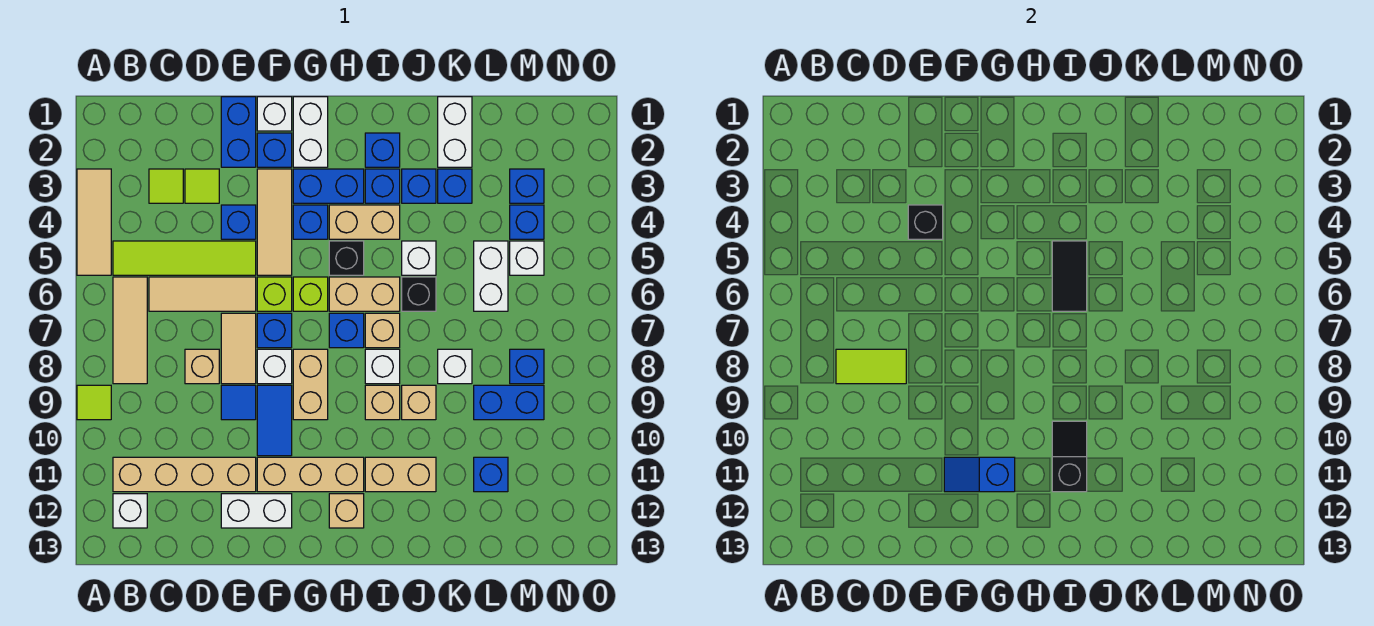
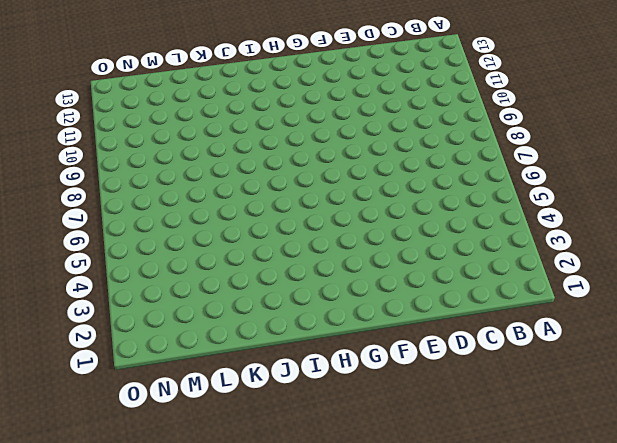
none -> tan tile A3:A5 level 1
none -> lime tile A9 level 1
none -> lime tile B5:E5 level 1
none -> tan tile B6:B8 level 1

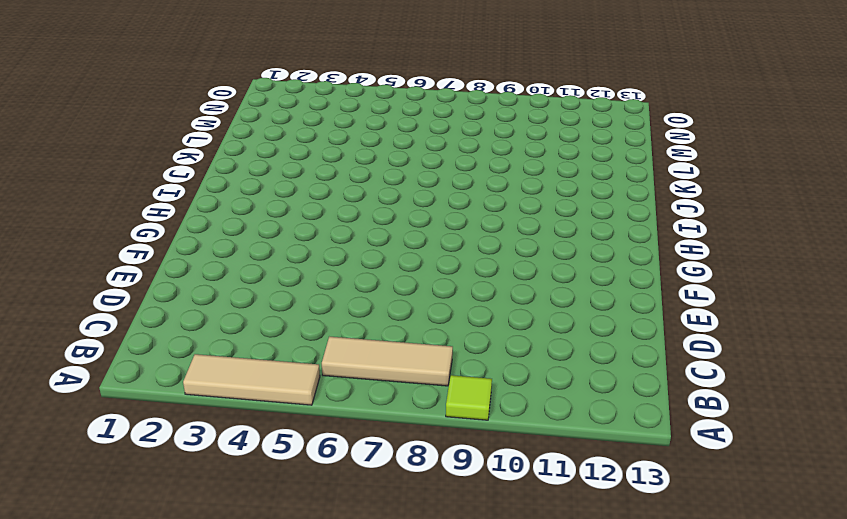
none -> lime tile B5:E5 level 1
none -> tan brick B11:E11 level 1
none -> white brick B12 level 1
none -> lime tile C3 level 1

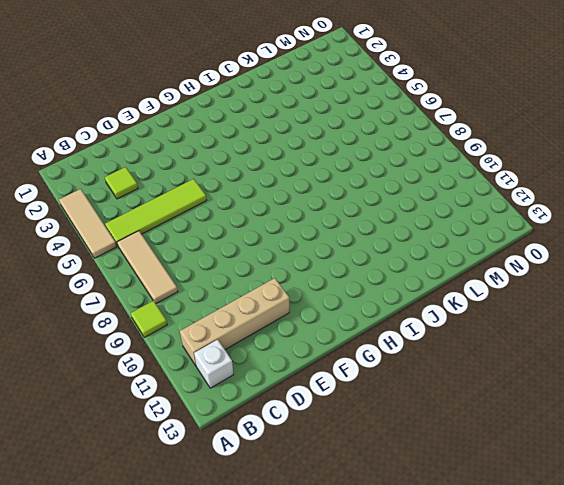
none -> tan tile C6:E6 level 1
none -> lime tile D3 level 1
none -> tan brick D8 level 1
none -> blue brick E1:E2 level 1

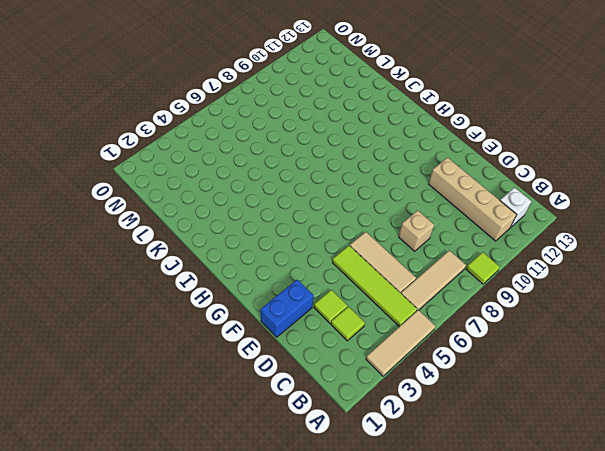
none -> blue brick E4 level 1
none -> tan tile E7:E8 level 1
none -> blue tile E9 level 1
none -> white brick E12:F12 level 1

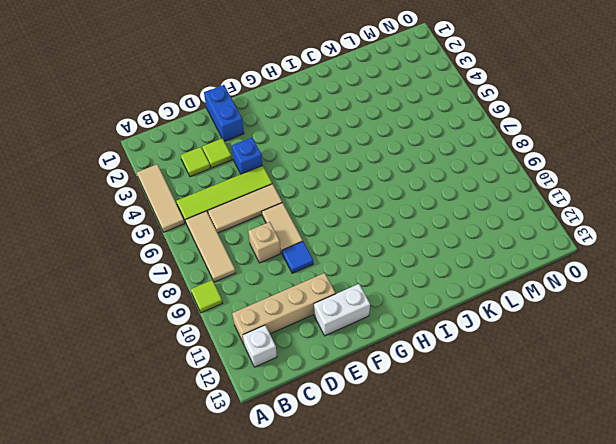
none -> white brick F1 level 1
none -> blue brick F2 level 1
none -> tan tile F3:F5 level 1
none -> lime brick F6 level 1

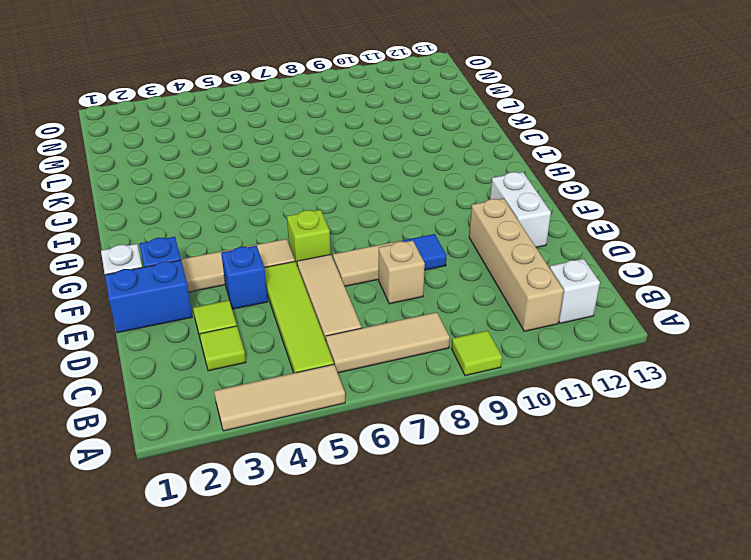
none -> blue brick F7 level 1
none -> white brick F8 level 1
none -> blue tile F9:F10 level 1
none -> tan brick F11:H11 level 1

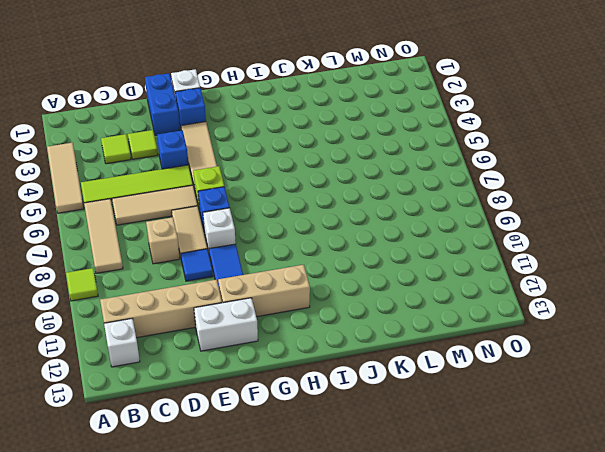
none -> white brick G1:G2 level 1
none -> blue brick G3:H3 level 1
none -> blue brick G4 level 1
none -> lime brick G6 level 1

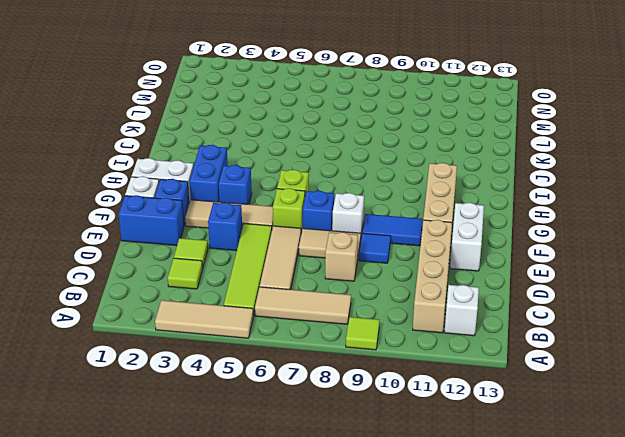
none -> tan brick G8:G9 level 1
none -> tan brick H4:I4 level 1
none -> black brick H5 level 1
none -> tan brick H6:I6 level 1

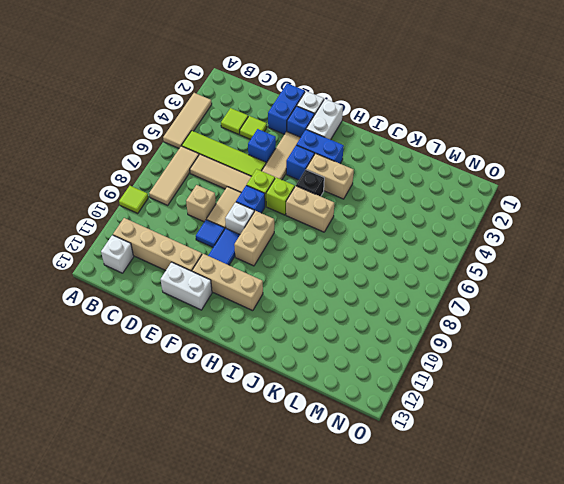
none -> blue brick H7 level 1
none -> tan brick H12 level 1
none -> blue brick I2 level 1
none -> blue brick I3 level 1

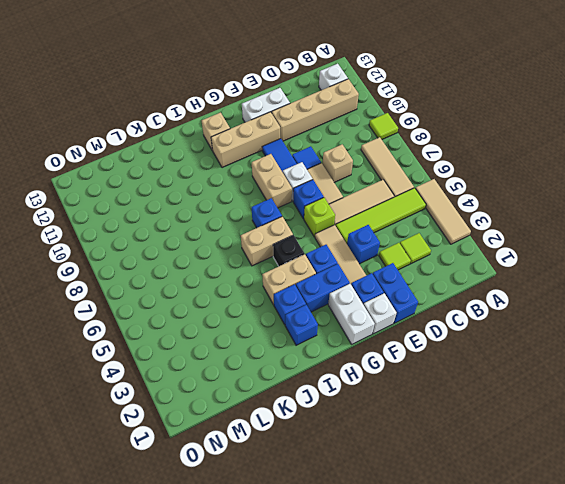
none -> lime brick G6 level 1
none -> tan brick I7 level 1
none -> white brick I8 level 1
none -> tan brick I9 level 1

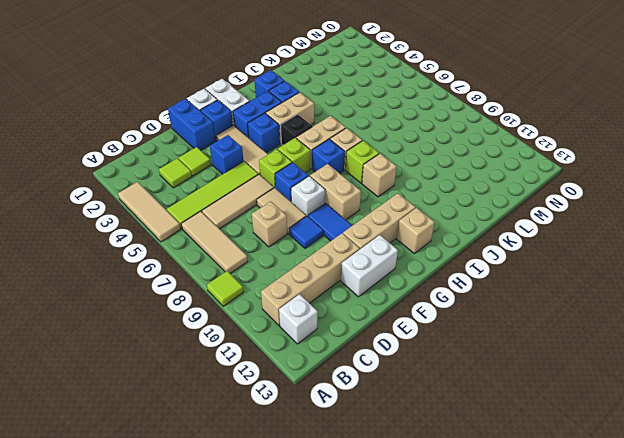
lime brick I8 level 1 -> white brick I8 level 1
none -> tan brick I11:J11 level 1
none -> blue brick J3 level 1
none -> white brick J5 level 1
none -> black brick J6 level 1

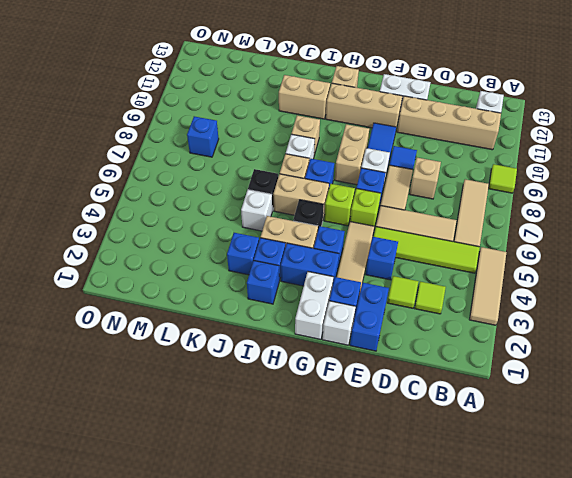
none -> tan brick J9 level 1
none -> white brick K1:K2 level 1
none -> blue brick K3 level 1
none -> white brick K8 level 1

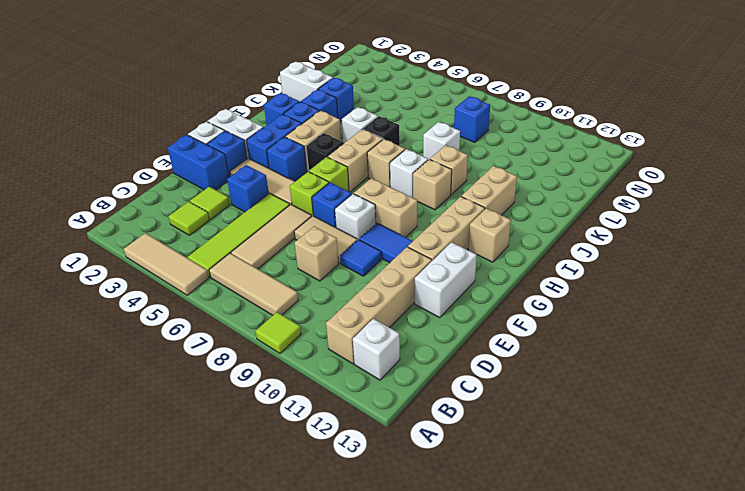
none -> blue brick H7 level 1
none -> white brick L5:L6 level 1
none -> blue brick L9:M9 level 1
none -> blue brick L11 level 1

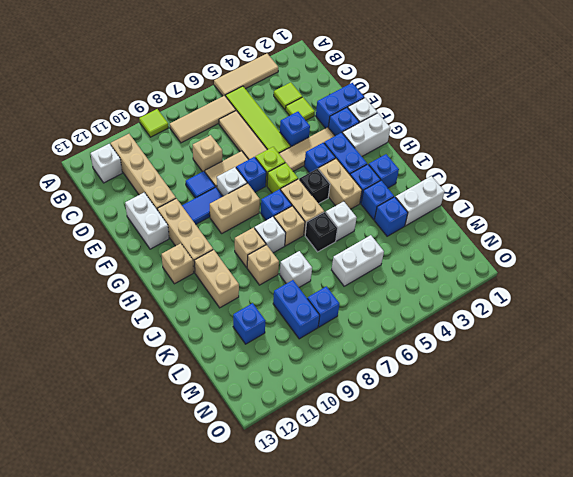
none -> blue brick M3 level 1
none -> blue brick M4 level 1
none -> white brick M5 level 1
none -> lime tile C8:D8 level 2

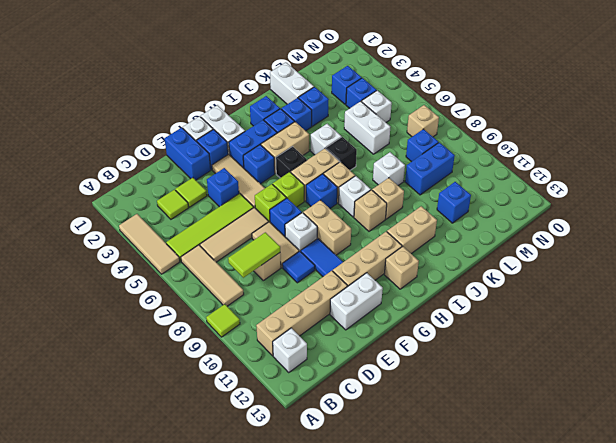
tan brick N7 level 1 -> none
none -> black brick E4 level 2
none -> blue slope F11:G11 level 2 top G
none -> black tile I5:I6 level 2
none -> black slope I10:I11 level 2 top 11

